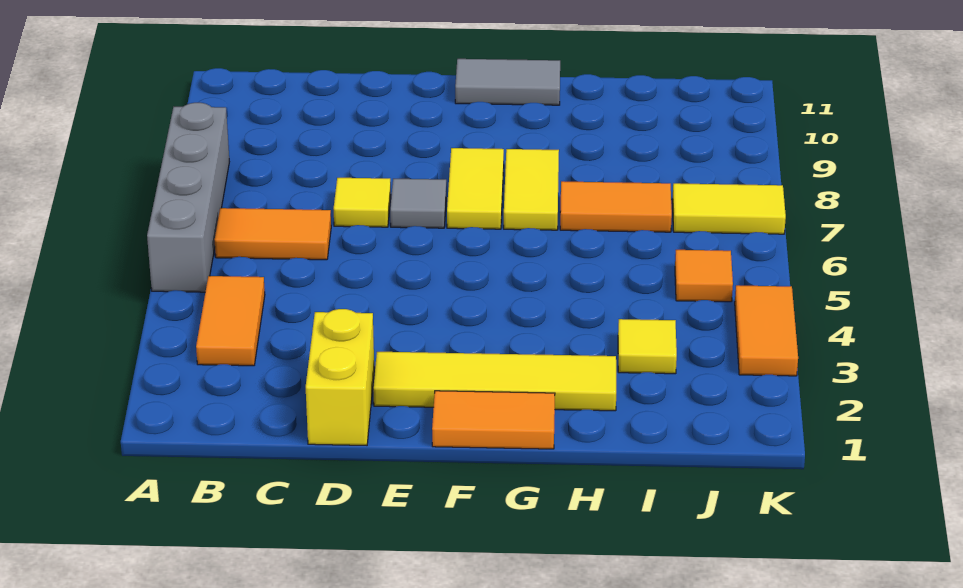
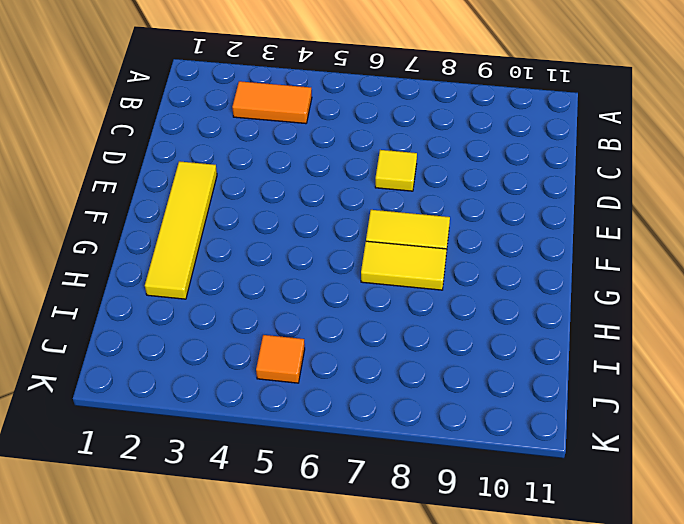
none -> grey brick A5:A8 level 1
none -> orange tile B6:C6 level 1
none -> yellow brick D1:D2 level 1

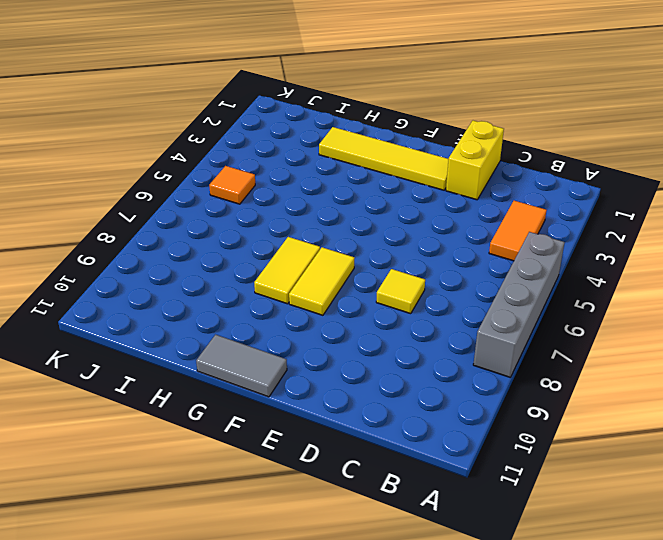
none -> orange tile B6:C6 level 1
none -> grey tile E7 level 1
none -> orange tile F1:G1 level 1

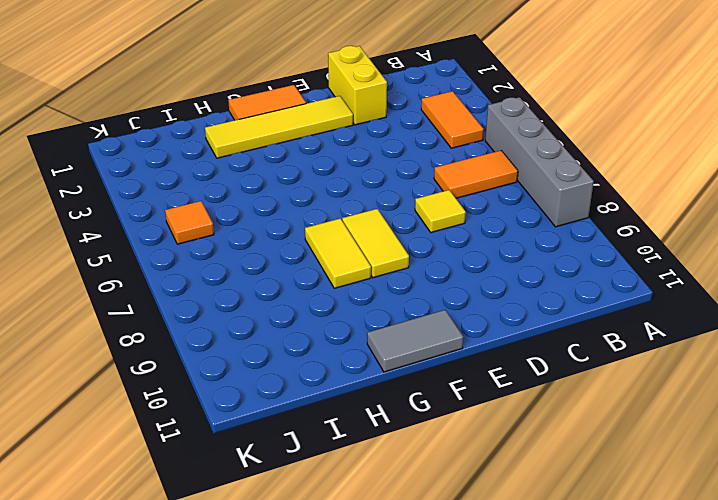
none -> grey tile E7 level 1
none -> orange tile H7:I7 level 1
none -> yellow tile I3 level 1

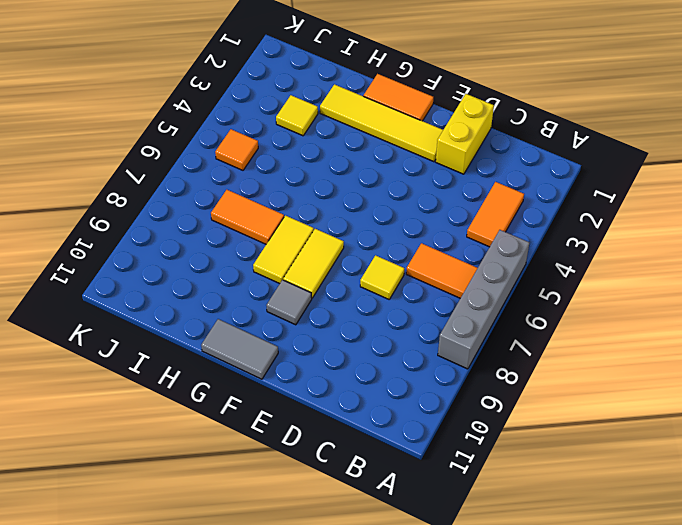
grey tile F9 level 1 -> grey tile E7 level 1
none -> yellow tile J7:K7 level 1
none -> orange tile K3:K4 level 1

